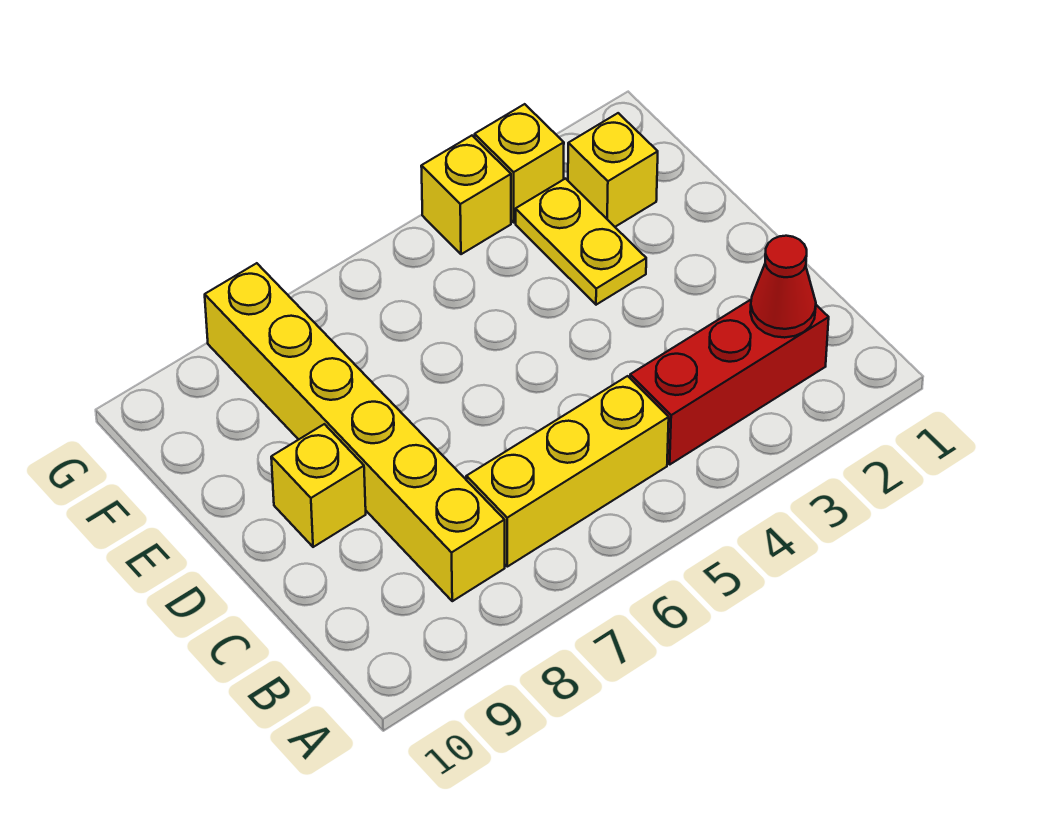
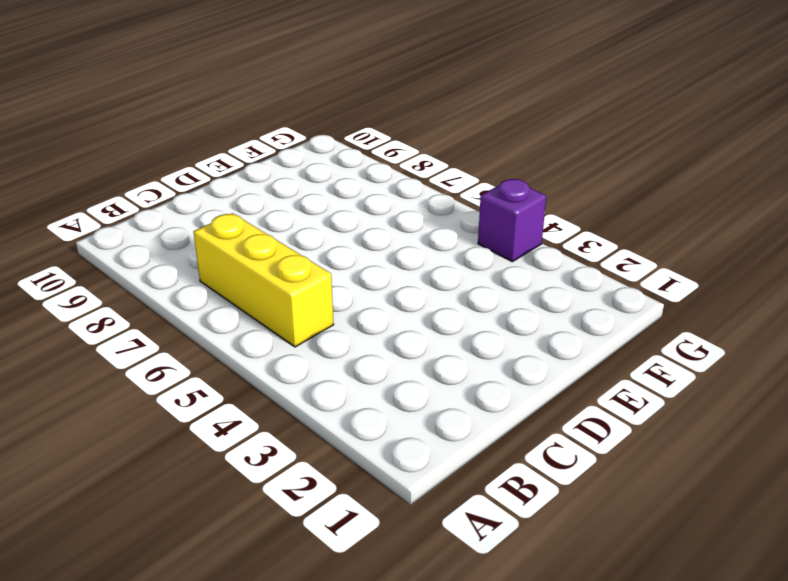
purple brick G4 level 1 -> yellow brick G4 level 1
none -> red brick B2:B4 level 1
none -> yellow brick B8:G8 level 1

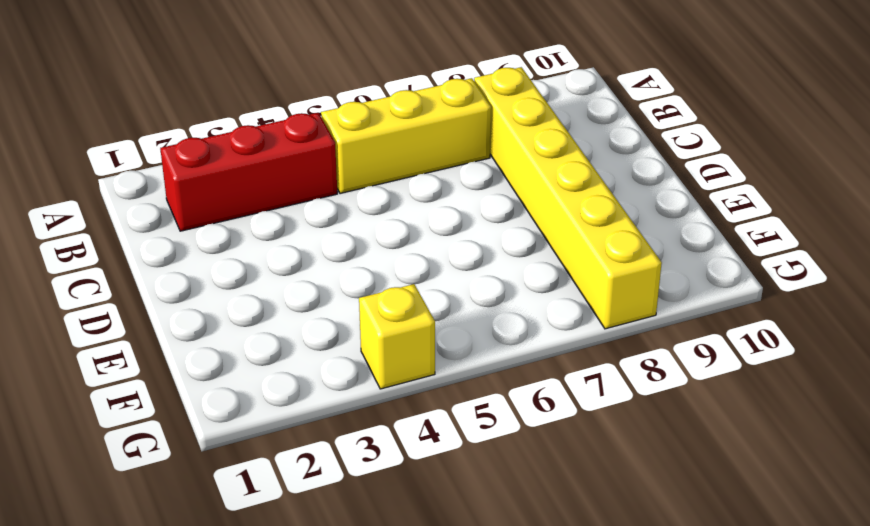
none -> yellow brick D9 level 1
none -> yellow plate E3:F3 level 1

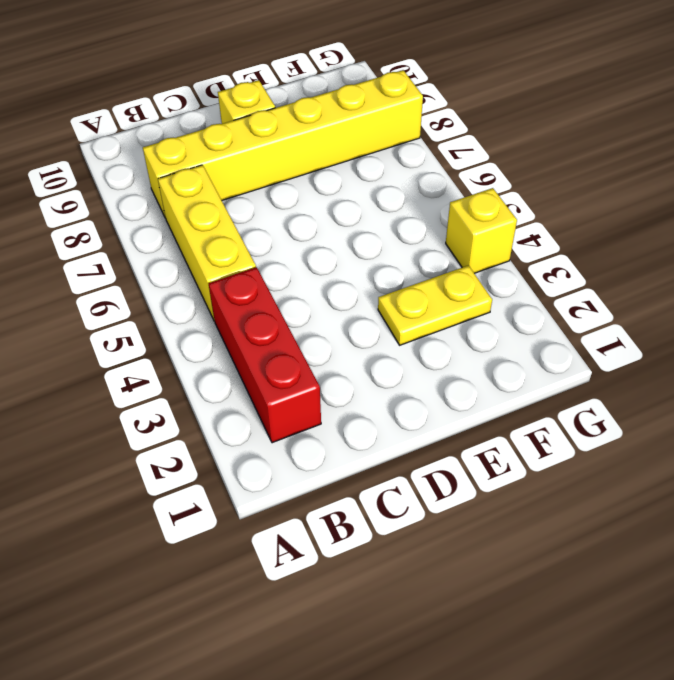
none -> yellow brick F2 level 1
none -> yellow brick G3 level 1

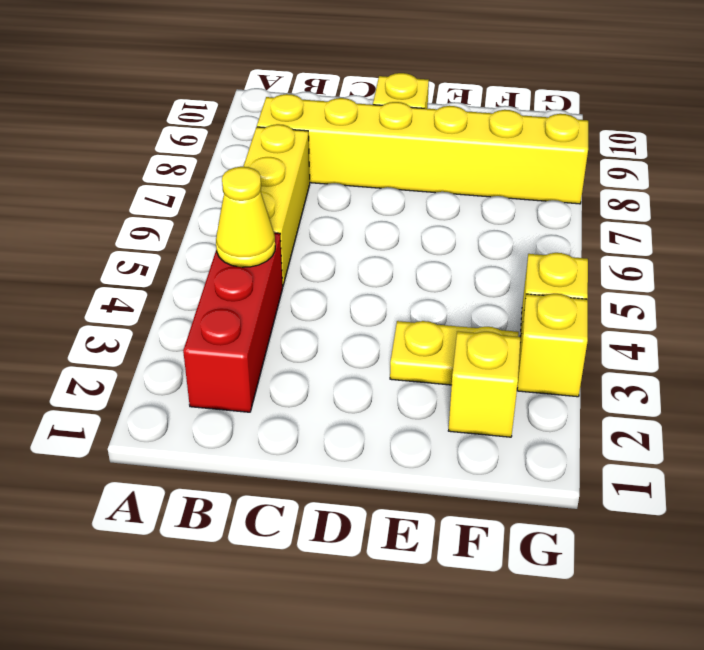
yellow cone B4 level 2 -> none
none -> red cone B2 level 2

